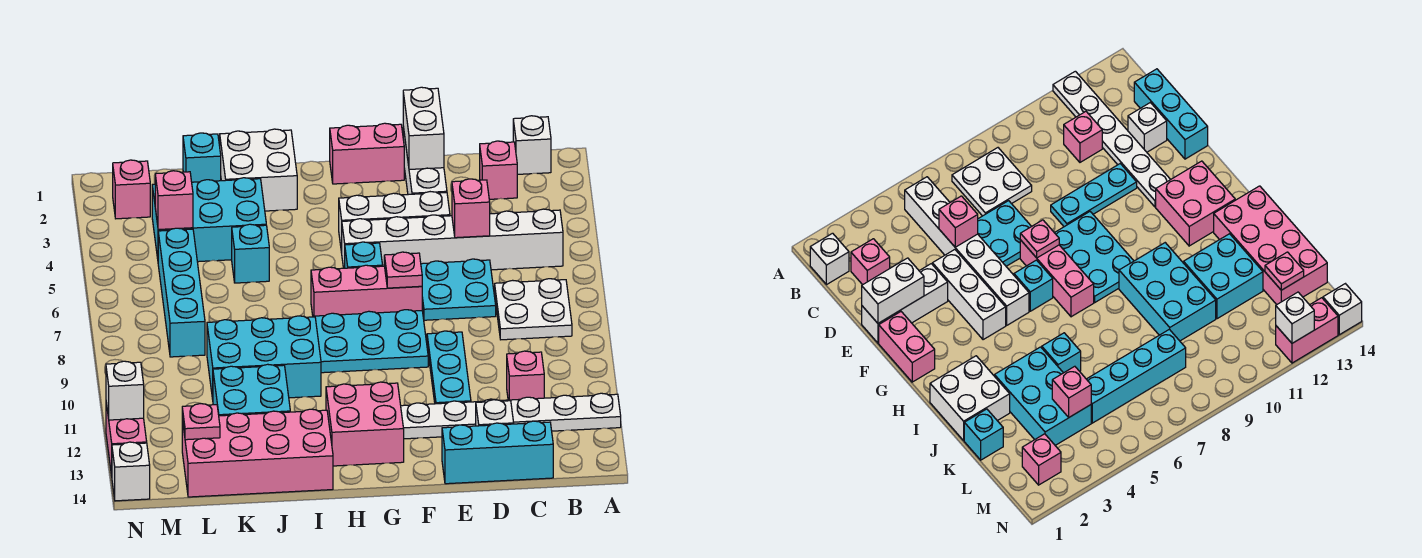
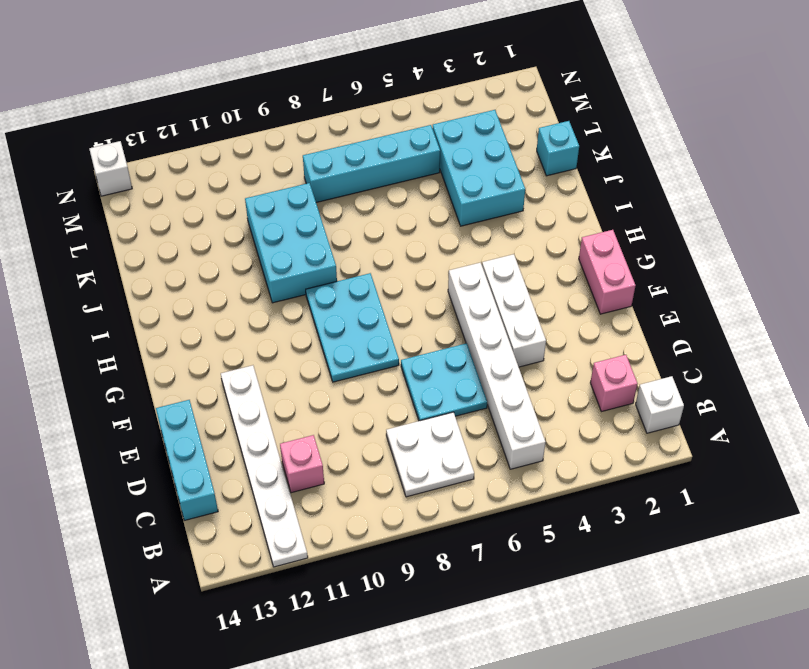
none -> white brick D13 level 1
none -> white brick E1:E3 level 1
none -> cyan plate E9:E11 level 1
none -> pink brick F7:H7 level 1

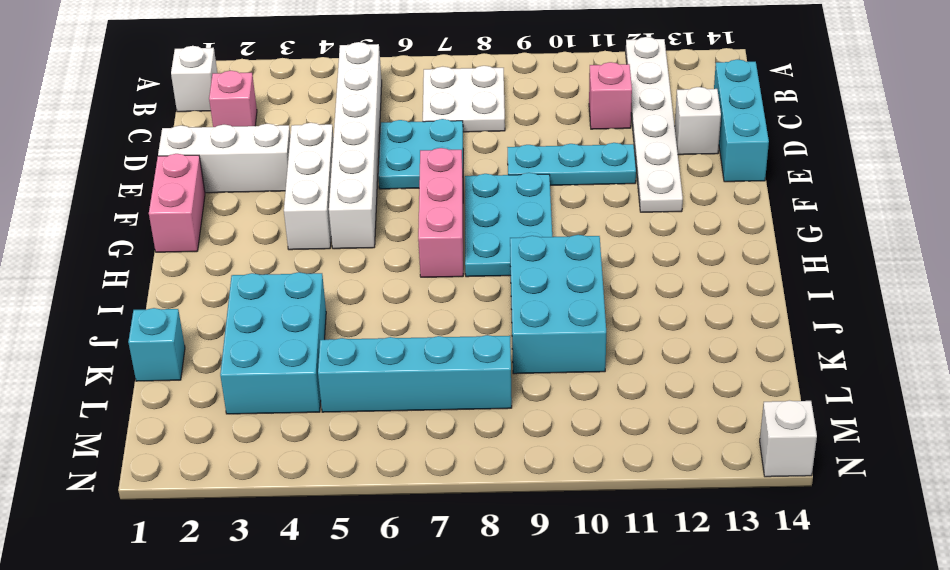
none -> cyan brick G6 level 1
none -> pink brick G12:H13 level 1
none -> white brick I1:J2 level 1
none -> pink brick I13:L14 level 1

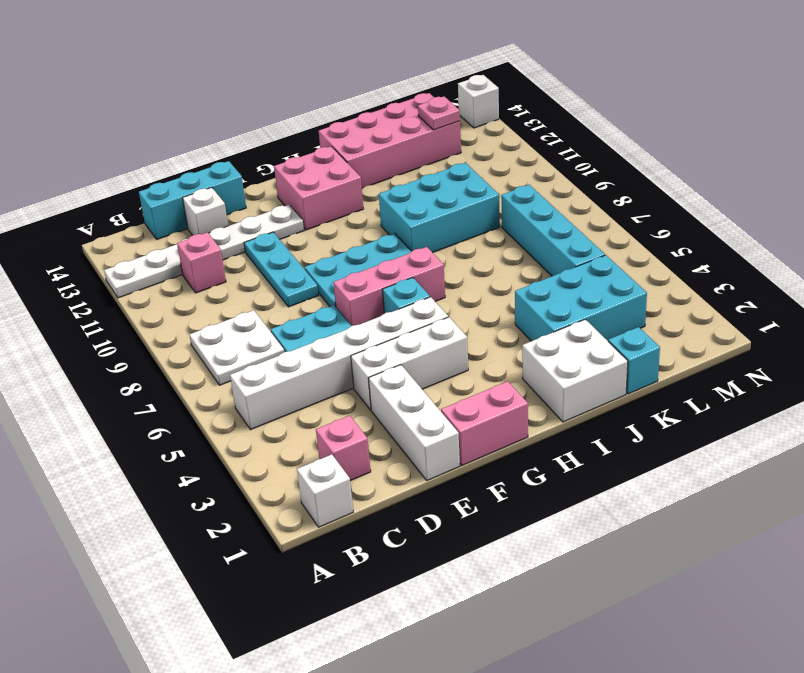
none -> cyan brick J5 level 1
none -> cyan brick J11:K12 level 1
none -> pink brick M2 level 1
none -> pink brick N12:N13 level 1

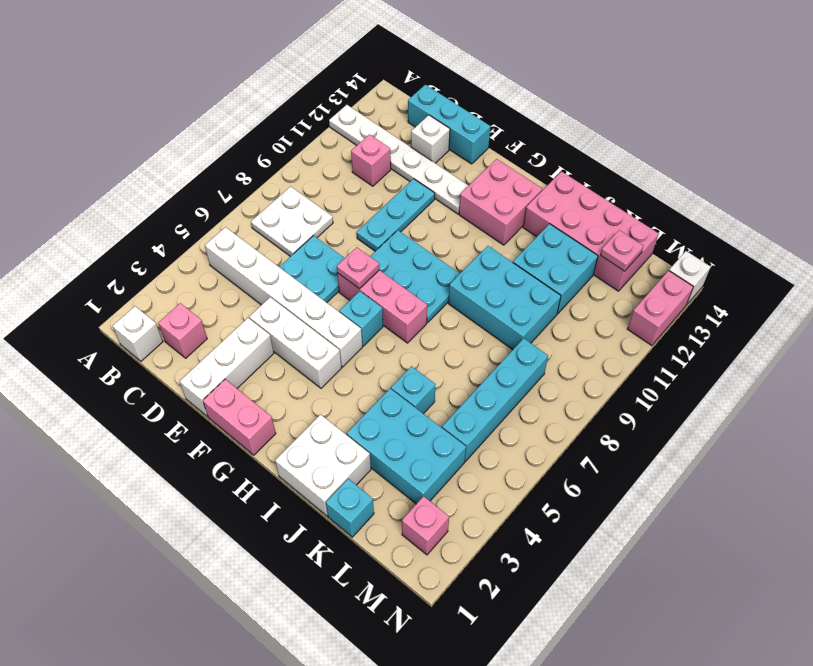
none -> pink brick D5 level 2
none -> white brick E1:E2 level 2
none -> pink brick L4 level 2
none -> white brick N12 level 2

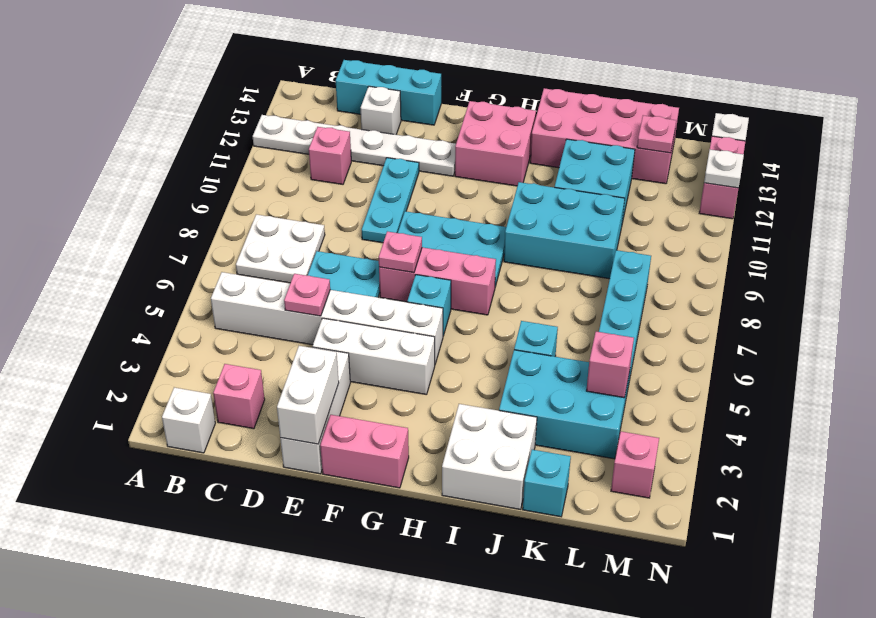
pink plate D5 level 2 -> pink brick D5 level 2
white plate N12 level 2 -> white brick N12 level 2

